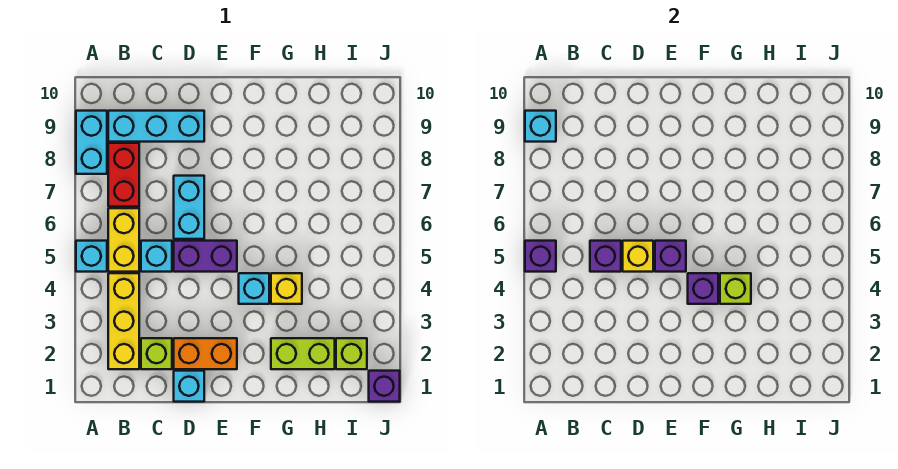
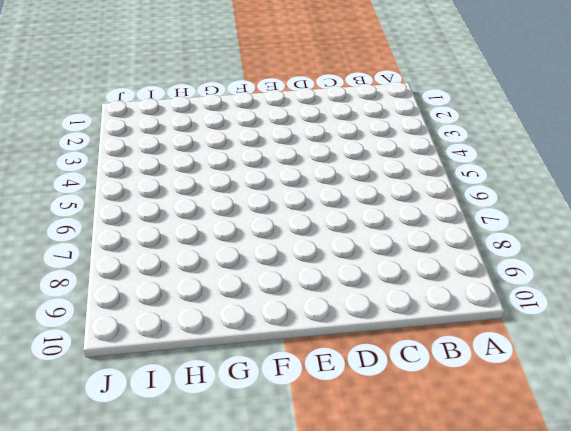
none -> cyan brick A5 level 1
none -> cyan brick A8:A9 level 1
none -> yellow brick B2:B4 level 1

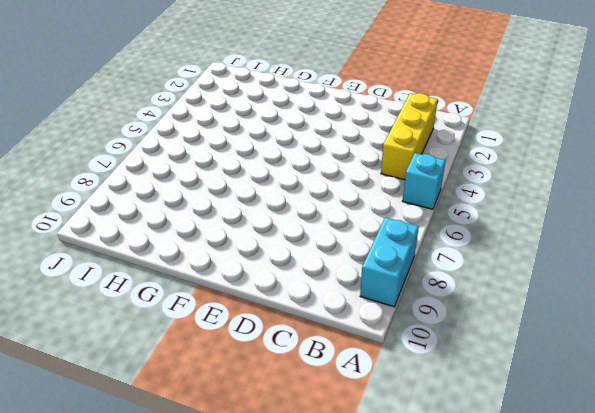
none -> yellow brick B5:B6 level 1
none -> red brick B7:B8 level 1
none -> cyan brick B9:D9 level 1

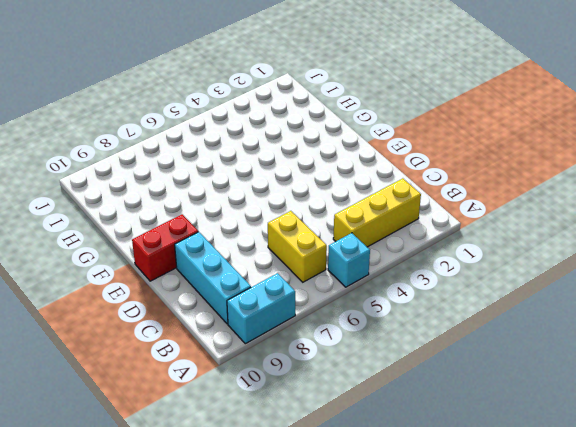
yellow brick B6:C6 level 1 -> yellow brick B5:B6 level 1
red brick E9:E10 level 1 -> red brick B7:B8 level 1
none -> lime brick C2 level 1
none -> cyan brick C5 level 1
none -> cyan brick D1 level 1

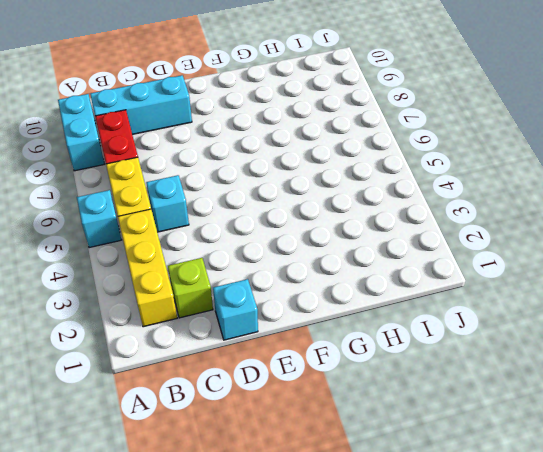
none -> orange brick D2:E2 level 1
none -> purple brick D5:E5 level 1
none -> cyan brick D6:D7 level 1

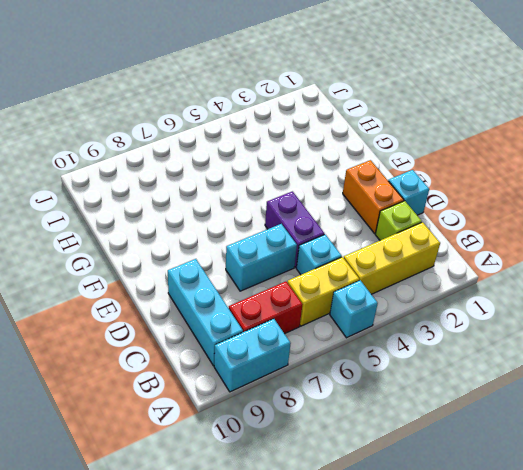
none -> cyan brick F4 level 1
none -> lime brick G2:H2 level 1
none -> yellow brick G4 level 1

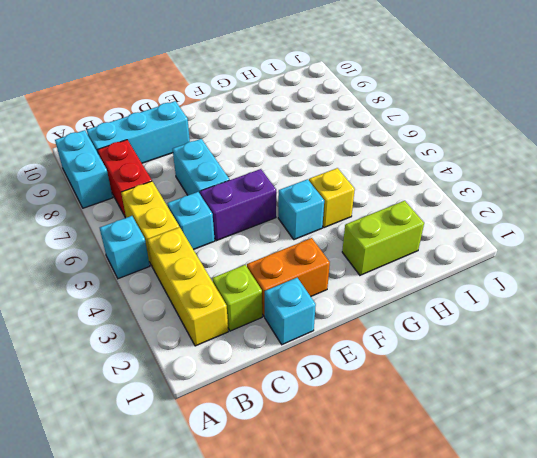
none -> lime brick I2 level 1
none -> purple brick J1 level 1
none -> purple brick A5 level 2

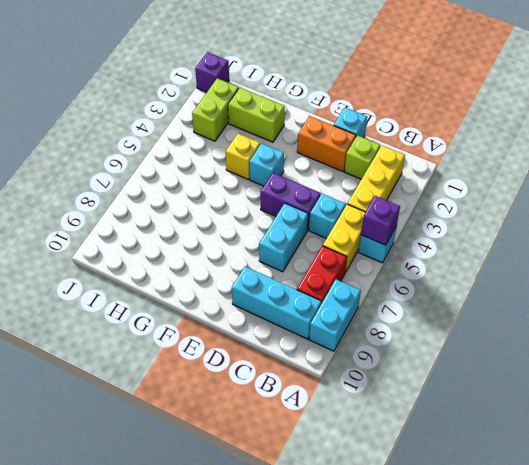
lime brick I2:I3 level 1 -> lime brick I2 level 1
none -> cyan brick A9 level 2
none -> purple brick C5 level 2
none -> yellow brick D5 level 2

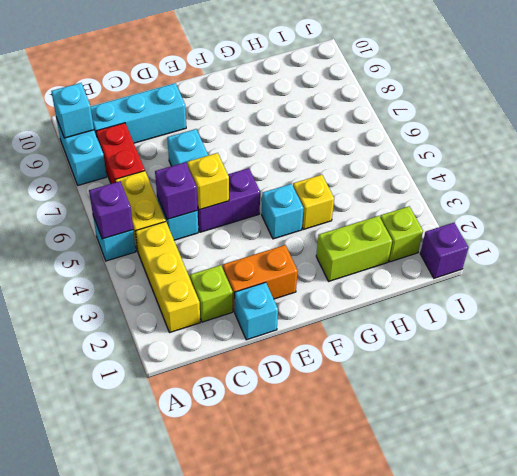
none -> purple brick E5 level 2
none -> purple brick F4 level 2
none -> lime brick G4 level 2

